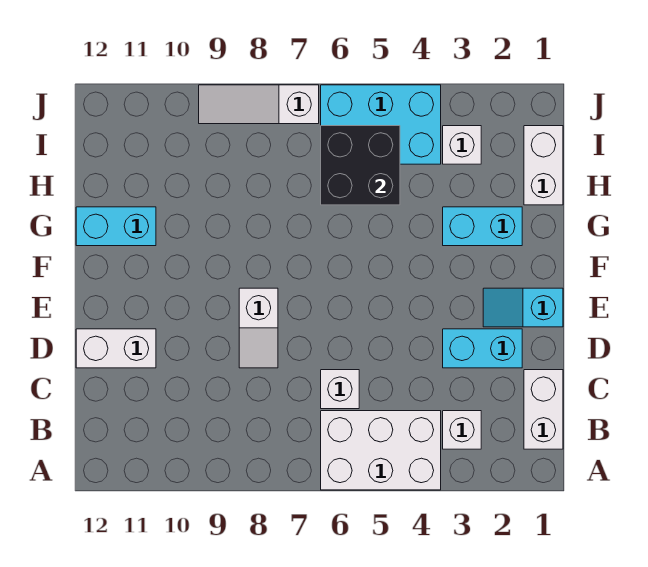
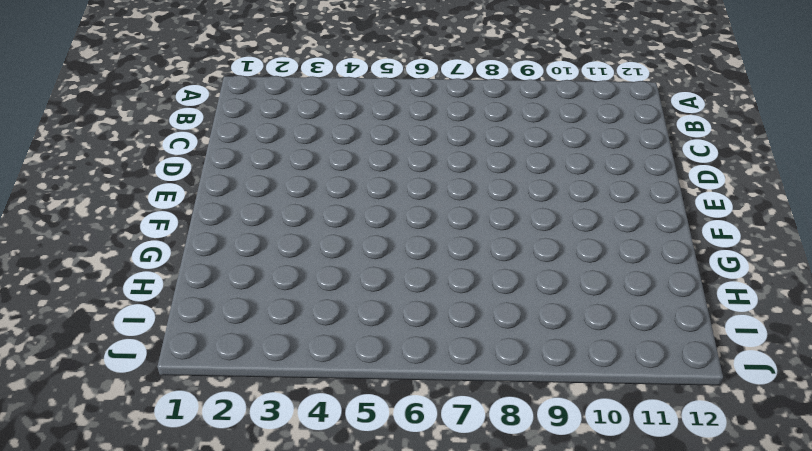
none -> white brick A4:B6 level 1
none -> white brick B1:C1 level 1
none -> white brick B3 level 1

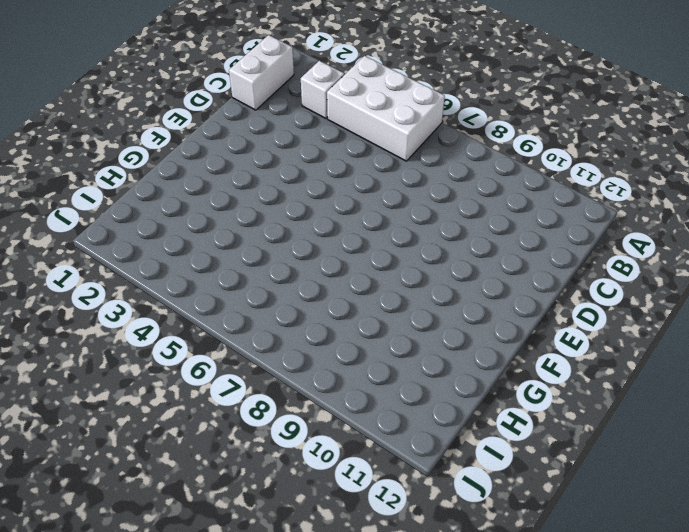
none -> white brick C6 level 1
none -> cyan brick D2:D3 level 1
none -> white slope D8:E8 level 1 top E

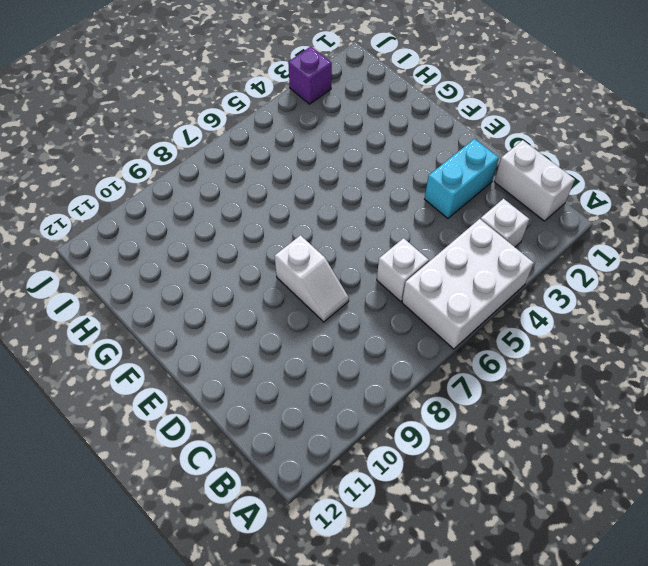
purple brick J3 level 1 -> none
none -> white brick D11:D12 level 1
none -> cyan slope E1:E2 level 1 top 1
none -> cyan brick G2:G3 level 1

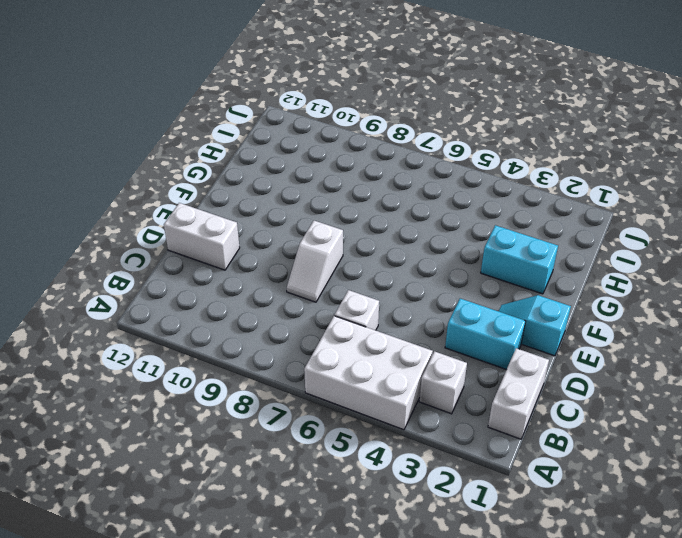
none -> cyan brick G11:G12 level 1
none -> white brick H1:I1 level 1
none -> white brick I3 level 1

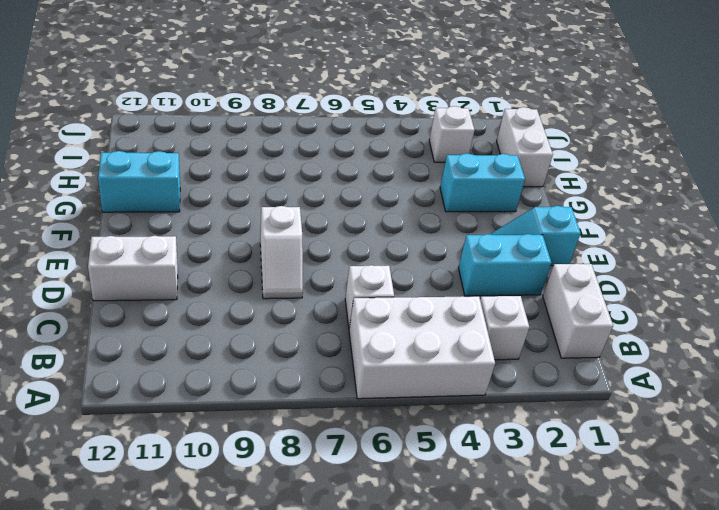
none -> cyan brick I4:J6 level 1
none -> white slope J7:J9 level 1 top 7
none -> black brick H5:I6 level 2

